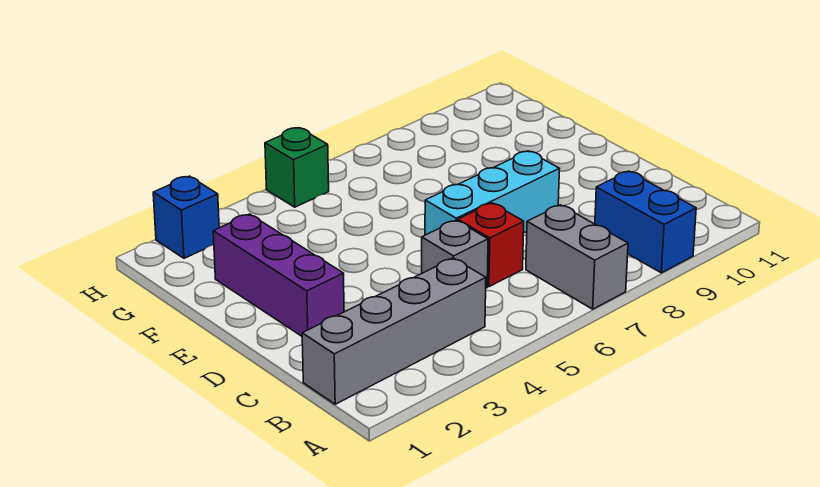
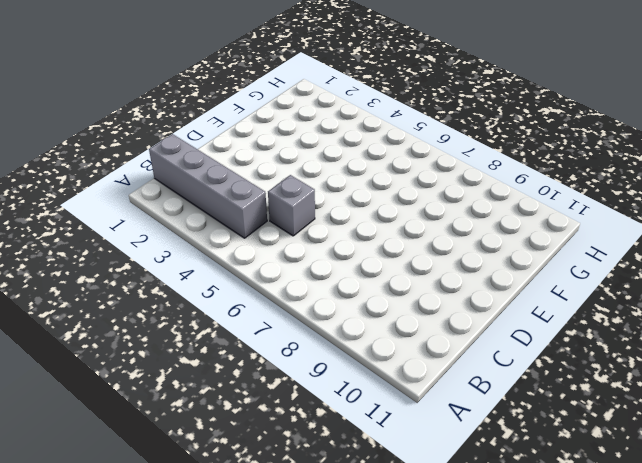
none -> grey brick A7:B7 level 1
none -> blue brick A9:B9 level 1

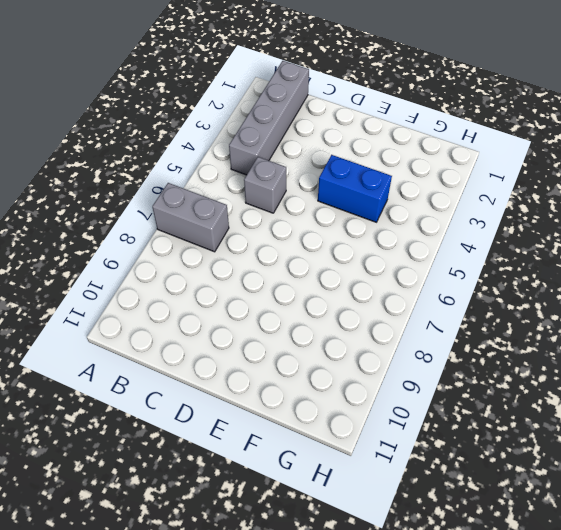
blue brick E4:F4 level 1 -> blue brick A9:B9 level 1
none -> red brick C6 level 1
none -> purple brick D2:F2 level 1

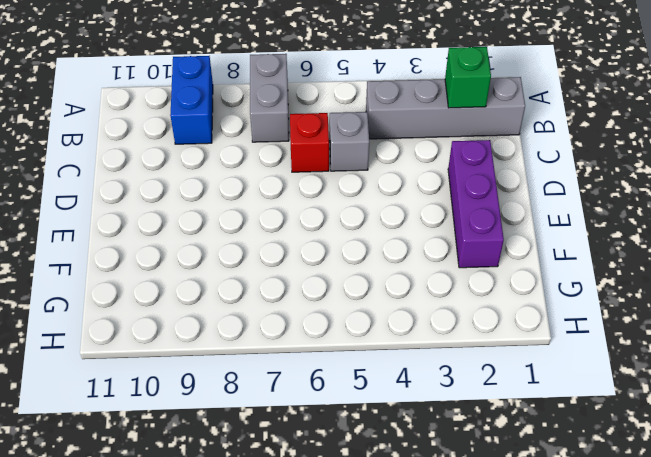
green brick B2 level 2 -> green brick H5 level 1
none -> cyan brick D6:D8 level 1
none -> blue brick H2 level 1

